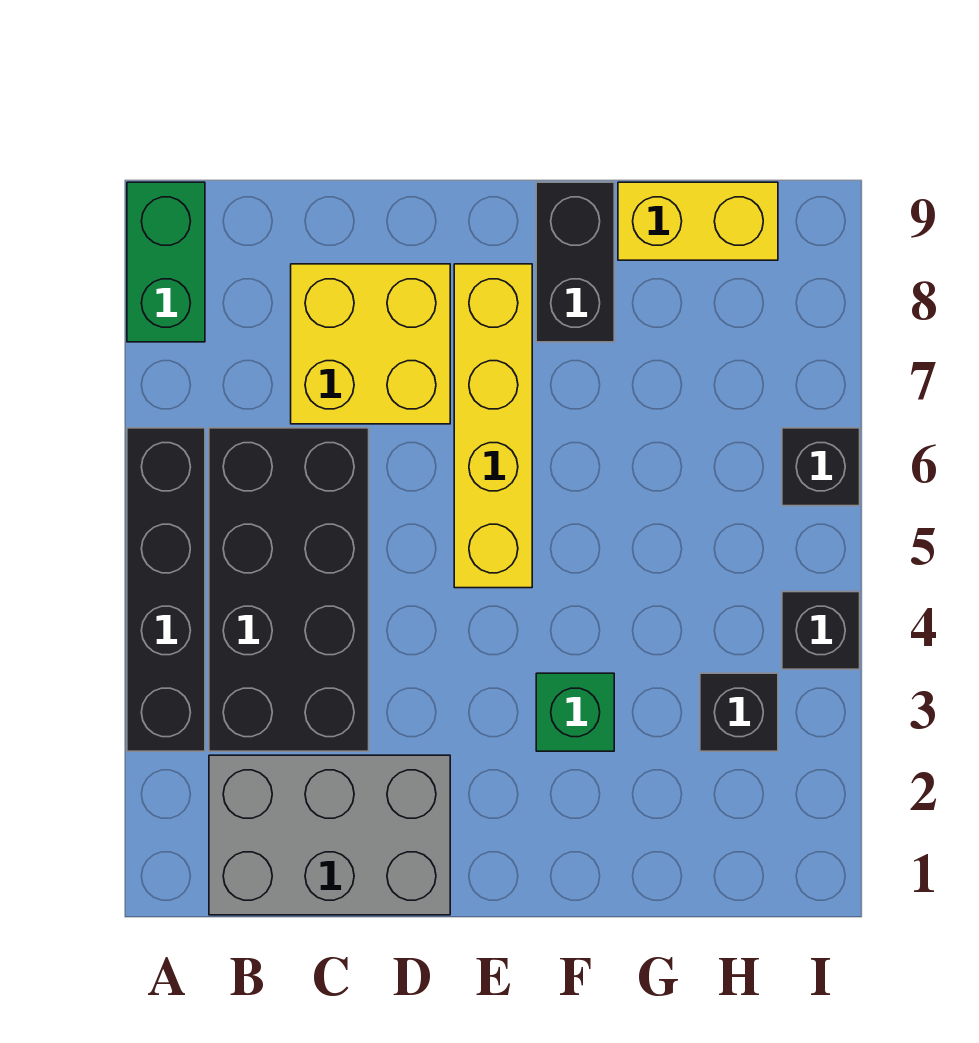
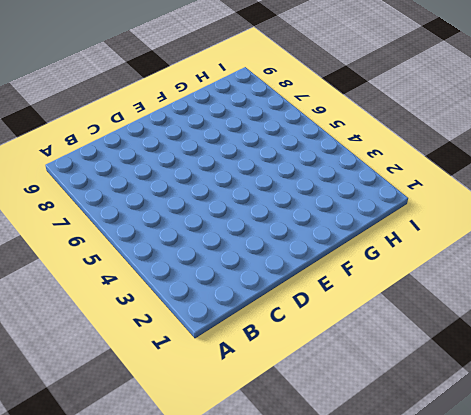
none -> black brick A3:A6 level 1
none -> green brick A8:A9 level 1
none -> grey brick B1:D2 level 1

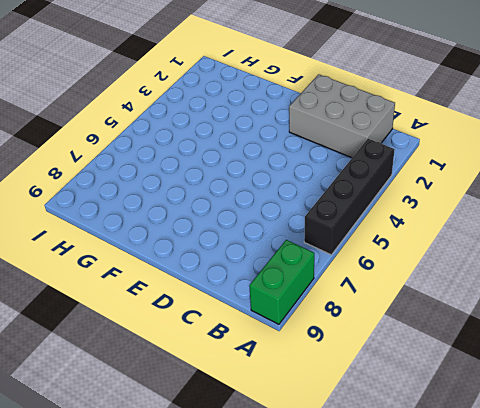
none -> black brick B3:C6 level 1
none -> yellow brick C7:D8 level 1
none -> yellow brick E5:E8 level 1

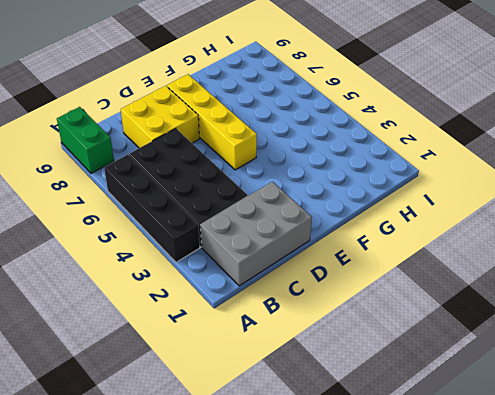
none -> green brick F3 level 1
none -> black brick F8:F9 level 1
none -> yellow brick G9:H9 level 1

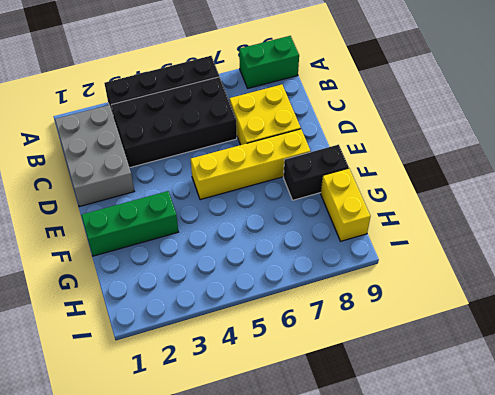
green brick F1:F3 level 1 -> green brick F3 level 1
none -> black brick H3 level 1
none -> black brick I4 level 1
none -> black brick I6 level 1

